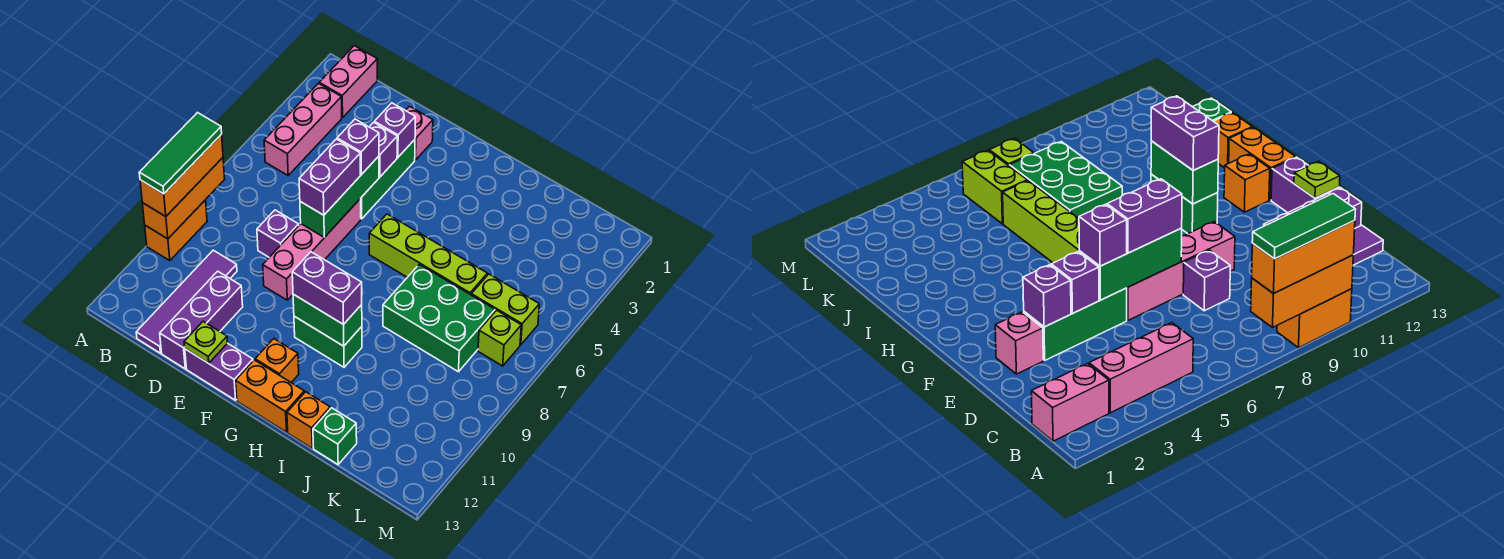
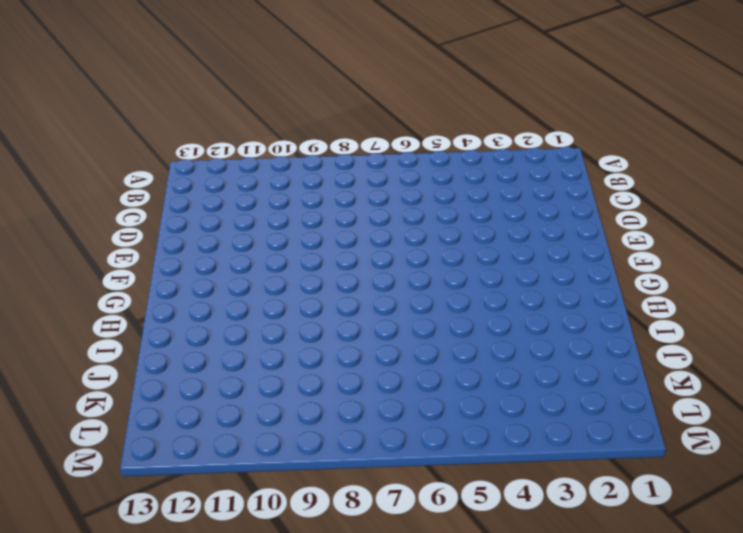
none -> orange brick A9:A10 level 1
none -> pink brick B1:B2 level 1
none -> pink brick B3:B5 level 1
none -> purple tile C10:C13 level 1

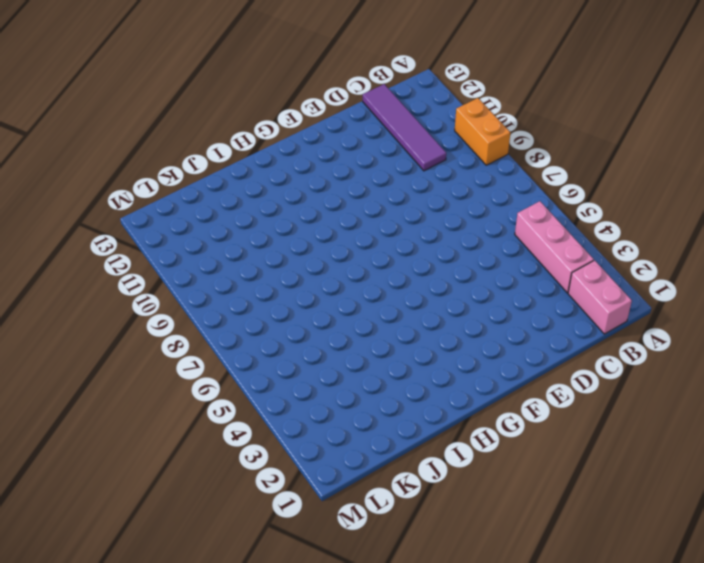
none -> purple brick D8 level 1
none -> purple brick D11:D13 level 1
none -> pink brick E2 level 1
none -> green brick E3:E5 level 1

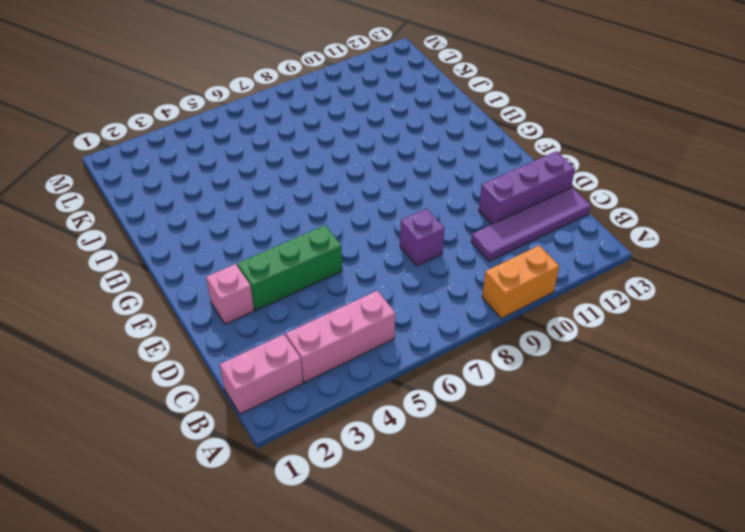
none -> pink brick E6:E9 level 1
none -> purple brick E13:F13 level 1
none -> lime brick G6:J6 level 1
none -> green brick G10:H10 level 1

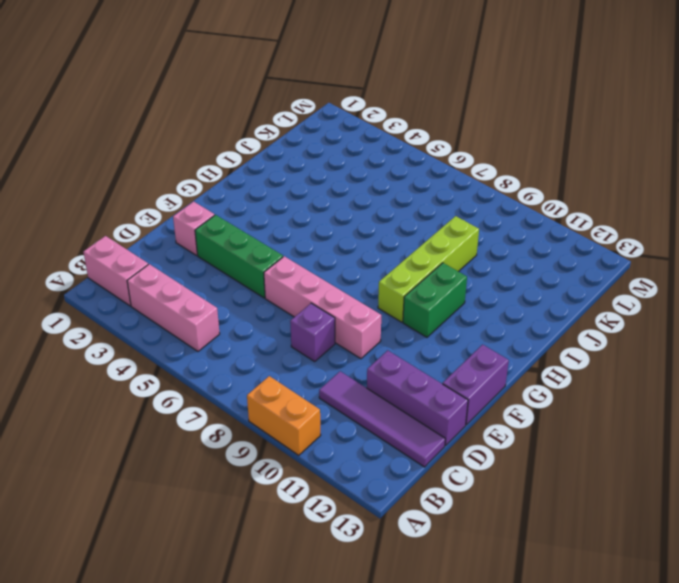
lime brick G9:J9 level 1 -> lime brick G6:J6 level 1
none -> orange brick G12 level 1
none -> orange brick G13:H13 level 1
none -> green brick I7:K8 level 1
none -> orange brick I13 level 1

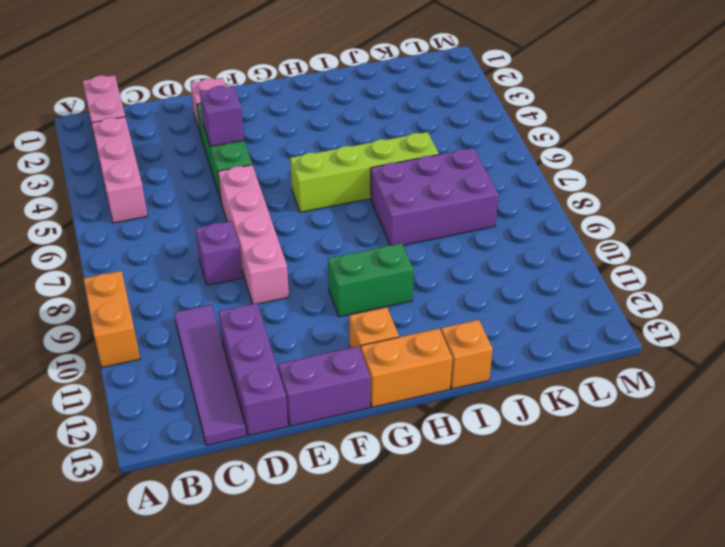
purple brick I7:K8 level 1 -> green brick I7:K8 level 1
none -> green brick J13 level 1
none -> lime brick K6:L6 level 1
none -> lime brick L7 level 1
none -> orange brick A8:A10 level 2

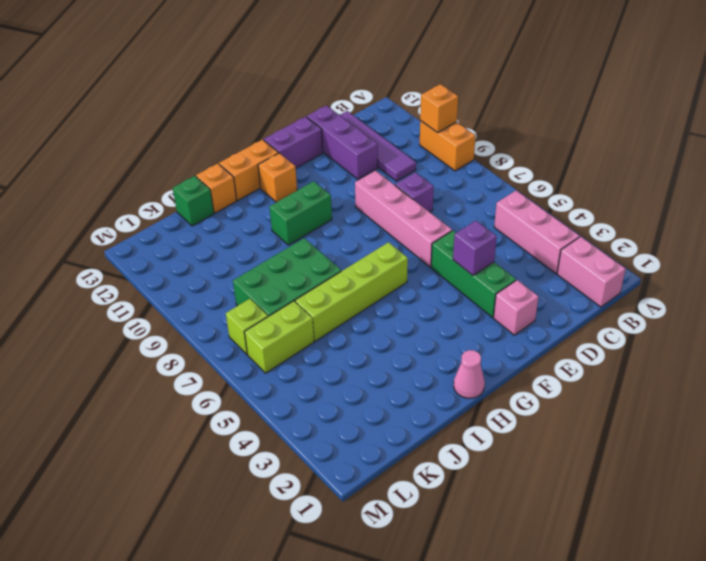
orange brick A10 level 2 -> orange brick A8:A10 level 2
pink cone H1 level 1 -> none
none -> purple brick E3 level 2
none -> green brick E5:E7 level 2
none -> lime plate E13 level 2
none -> green brick G10:H10 level 2

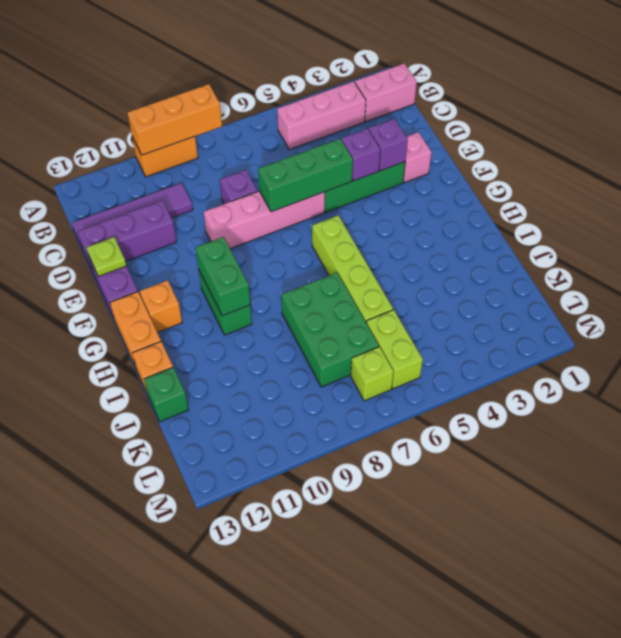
none -> orange brick A8:A10 level 3
none -> purple brick E5 level 3
none -> purple brick E6:E7 level 3
none -> purple brick G10:H10 level 3

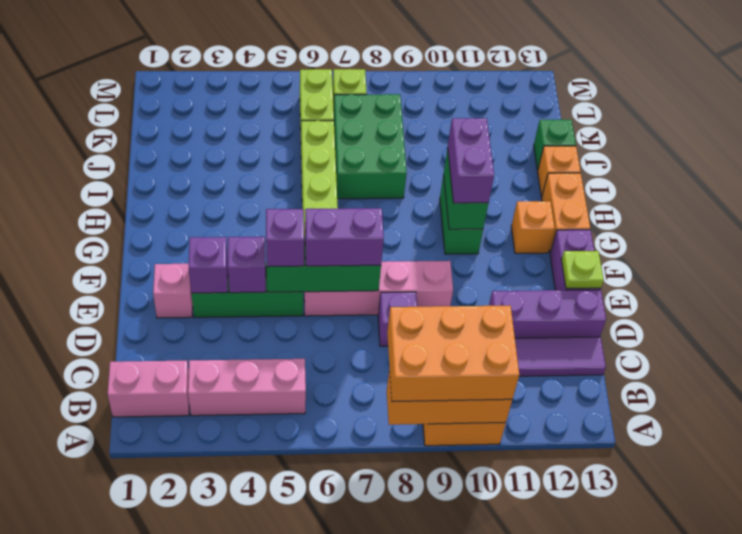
orange brick A8:B10 level 3 -> orange brick A8:A10 level 3
none -> green tile A8:A10 level 4

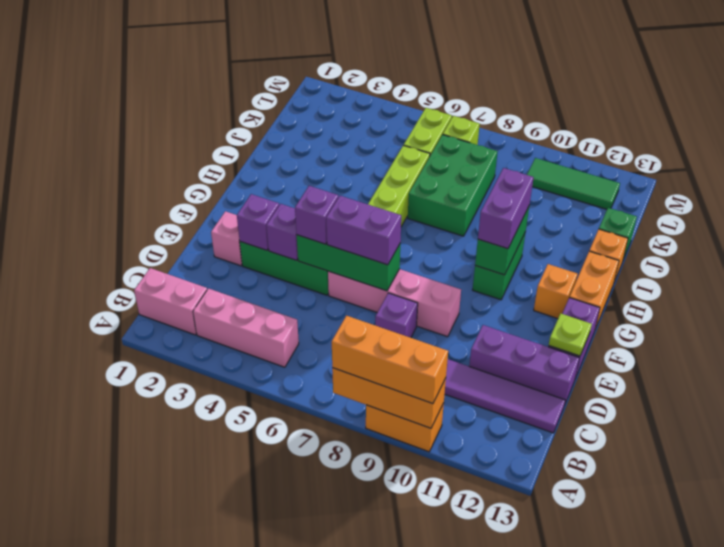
green tile L10:L12 level 1 -> green tile A8:A10 level 4

